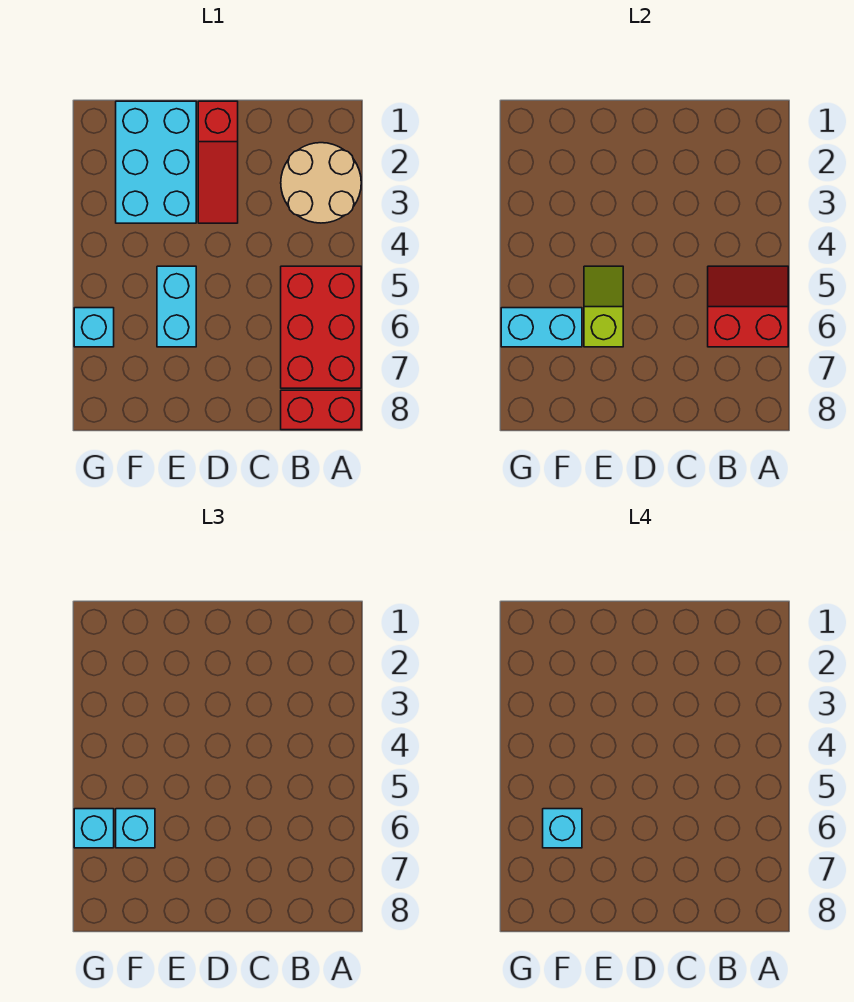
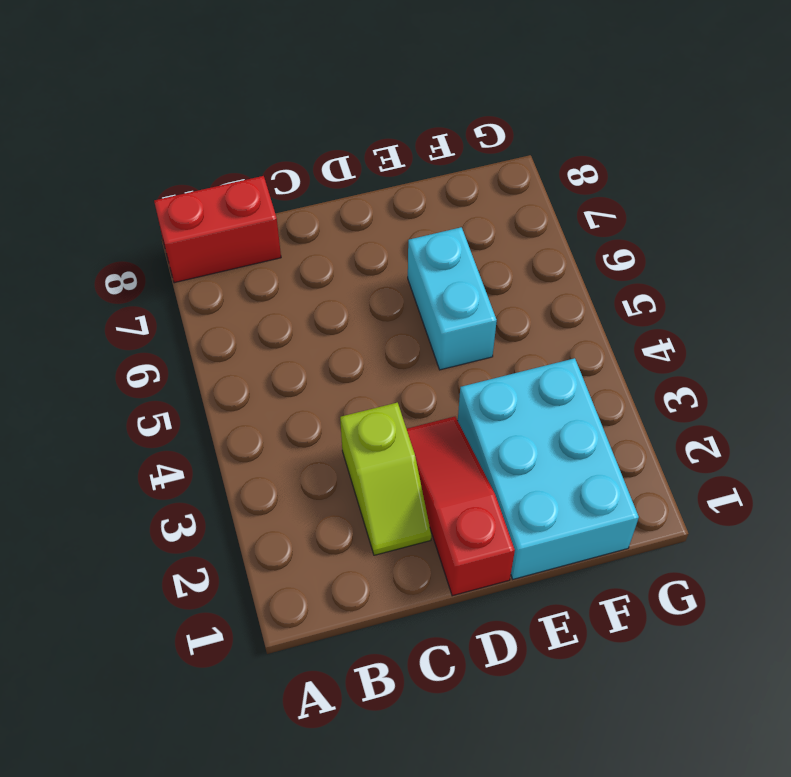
lime slope C2:C3 level 1 top 3 -> lime slope E5:E6 level 2 top 6
none -> tan round brick A2:B3 level 1
none -> red brick A5:B7 level 1
none -> cyan brick G6 level 1

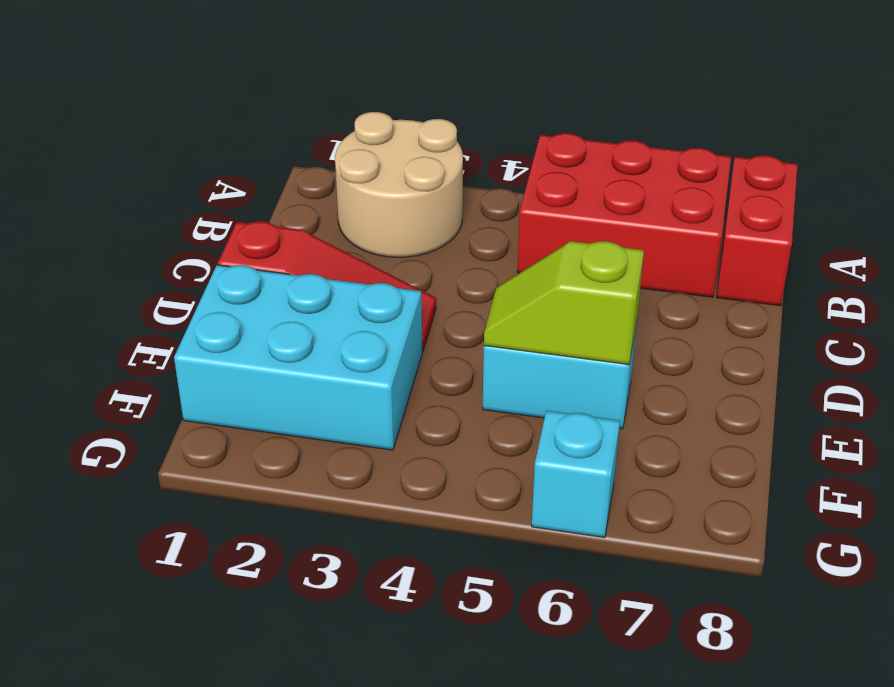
none -> red slope A5:B6 level 2 top 6
none -> cyan brick F6:G6 level 2
none -> cyan brick F6 level 3

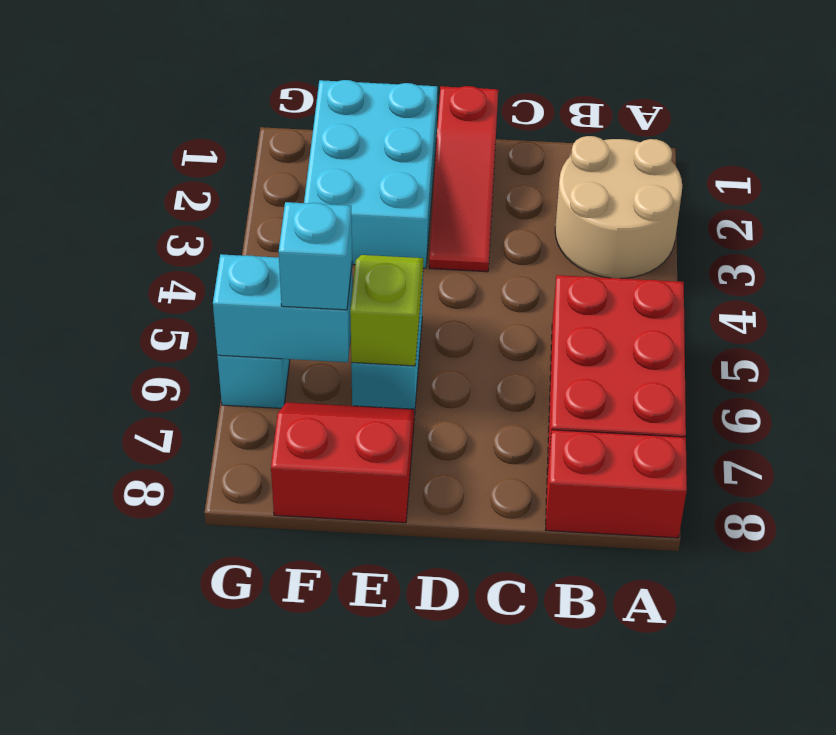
red slope E7:F8 level 1 top 8 -> red slope A5:B6 level 2 top 6
none -> cyan brick G6 level 3
none -> cyan brick F6 level 4

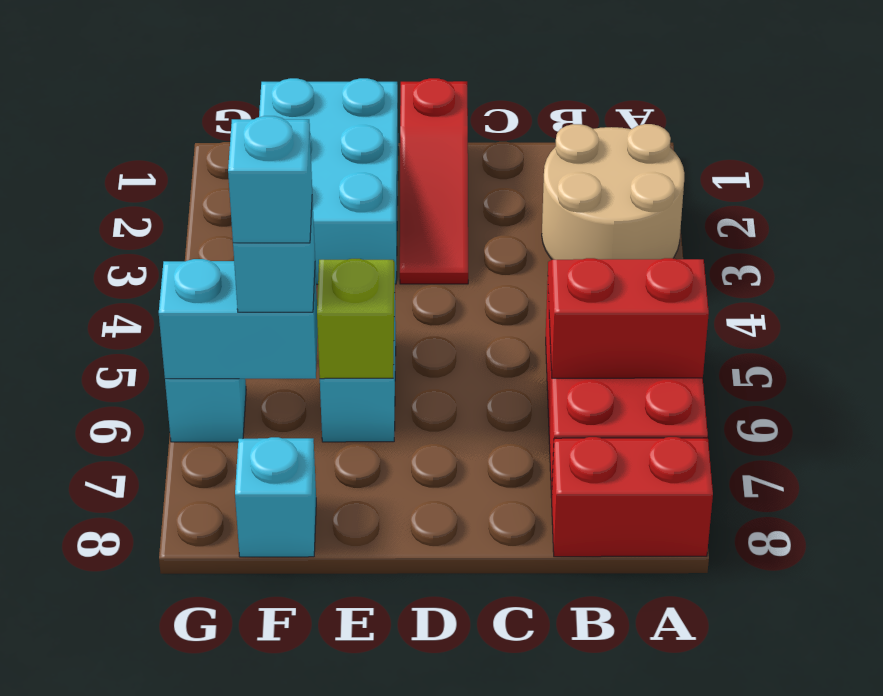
cyan brick F8 level 1 -> cyan brick G6 level 3

